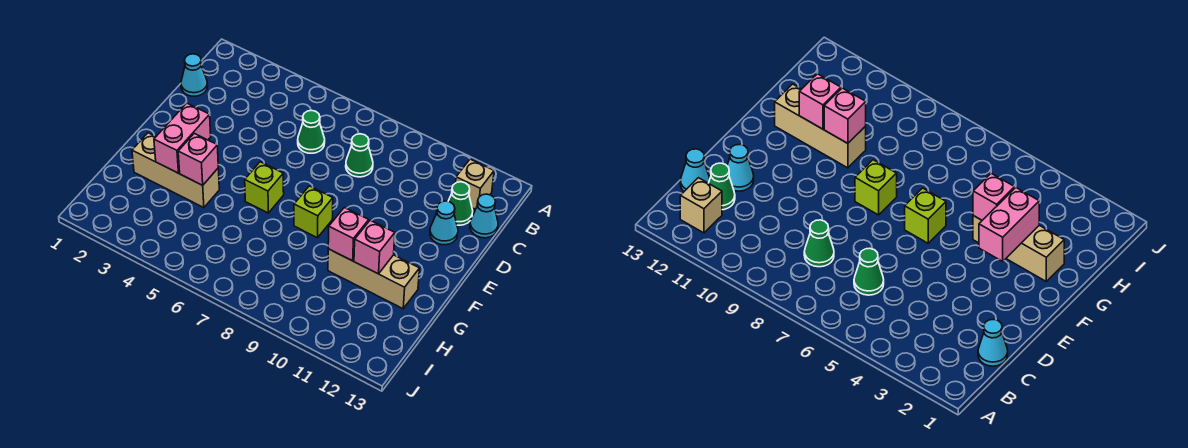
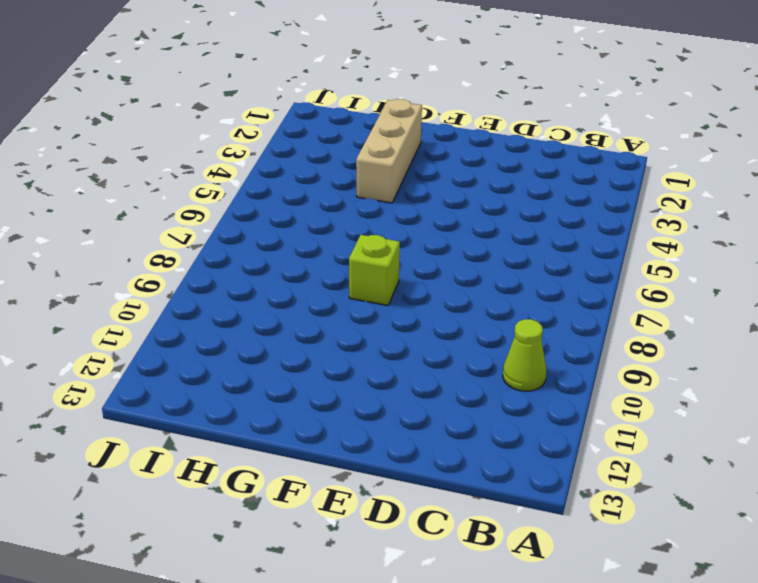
lime cone B10 level 1 -> none
none -> tan brick B12 level 1
none -> cyan cone C1 level 1
none -> green cone C6 level 1

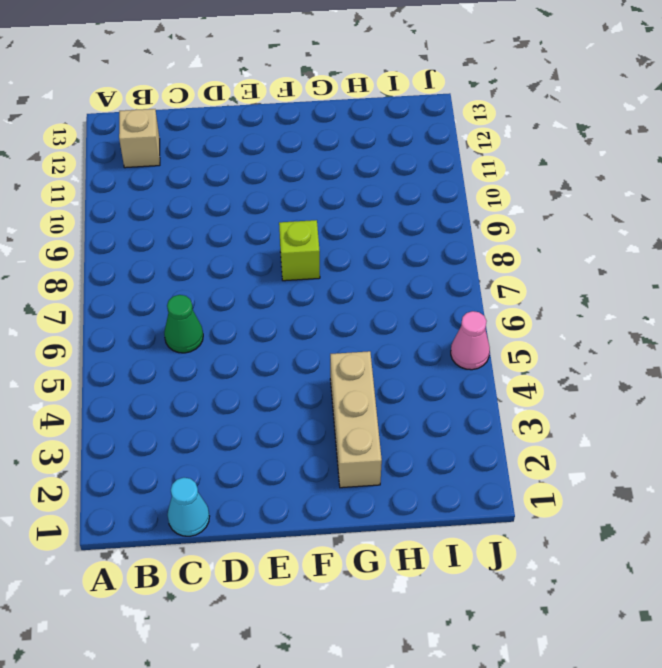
pink cone J5 level 1 -> none
none -> green cone C8 level 1
none -> green cone C12 level 1
none -> cyan cone C13 level 1

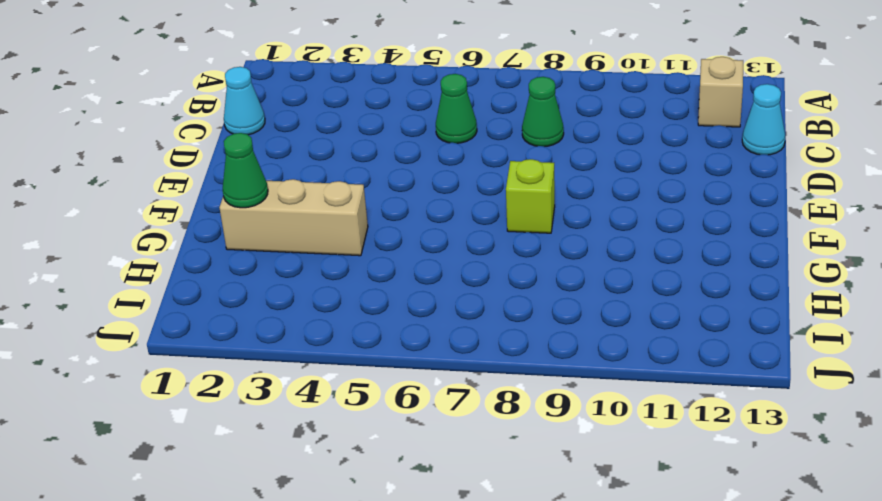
green cone G2 level 2 -> green cone C12 level 1
none -> cyan cone D12 level 1
none -> lime brick F6 level 1
none -> tan brick G10:G12 level 1

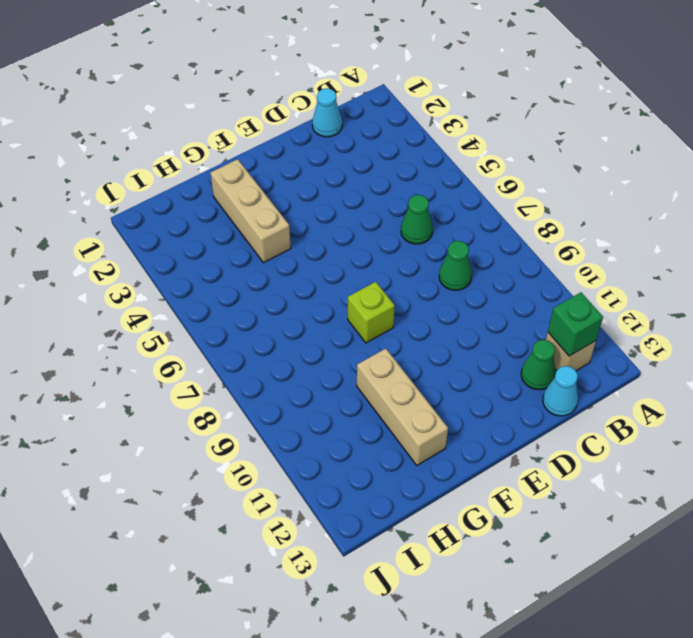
green brick B12 level 2 -> none
none -> cyan cone D12 level 1
none -> lime brick F6 level 1
none -> pink brick F3:G3 level 2

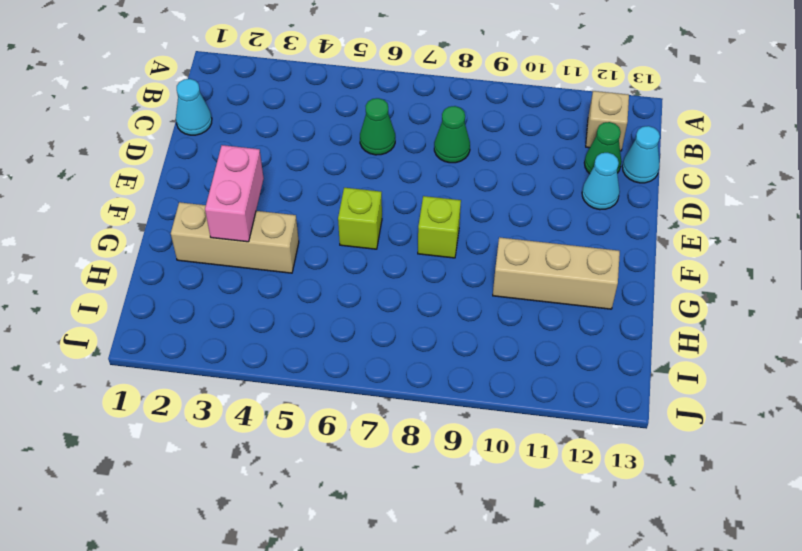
none -> pink brick G4 level 2
none -> pink brick G10 level 2
none -> pink brick G11 level 2

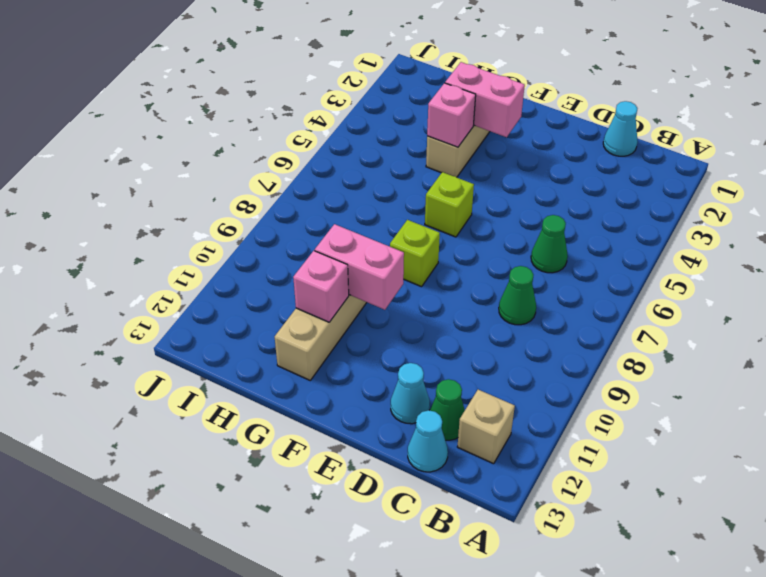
pink brick F10:G10 level 2 -> pink brick G10 level 2

